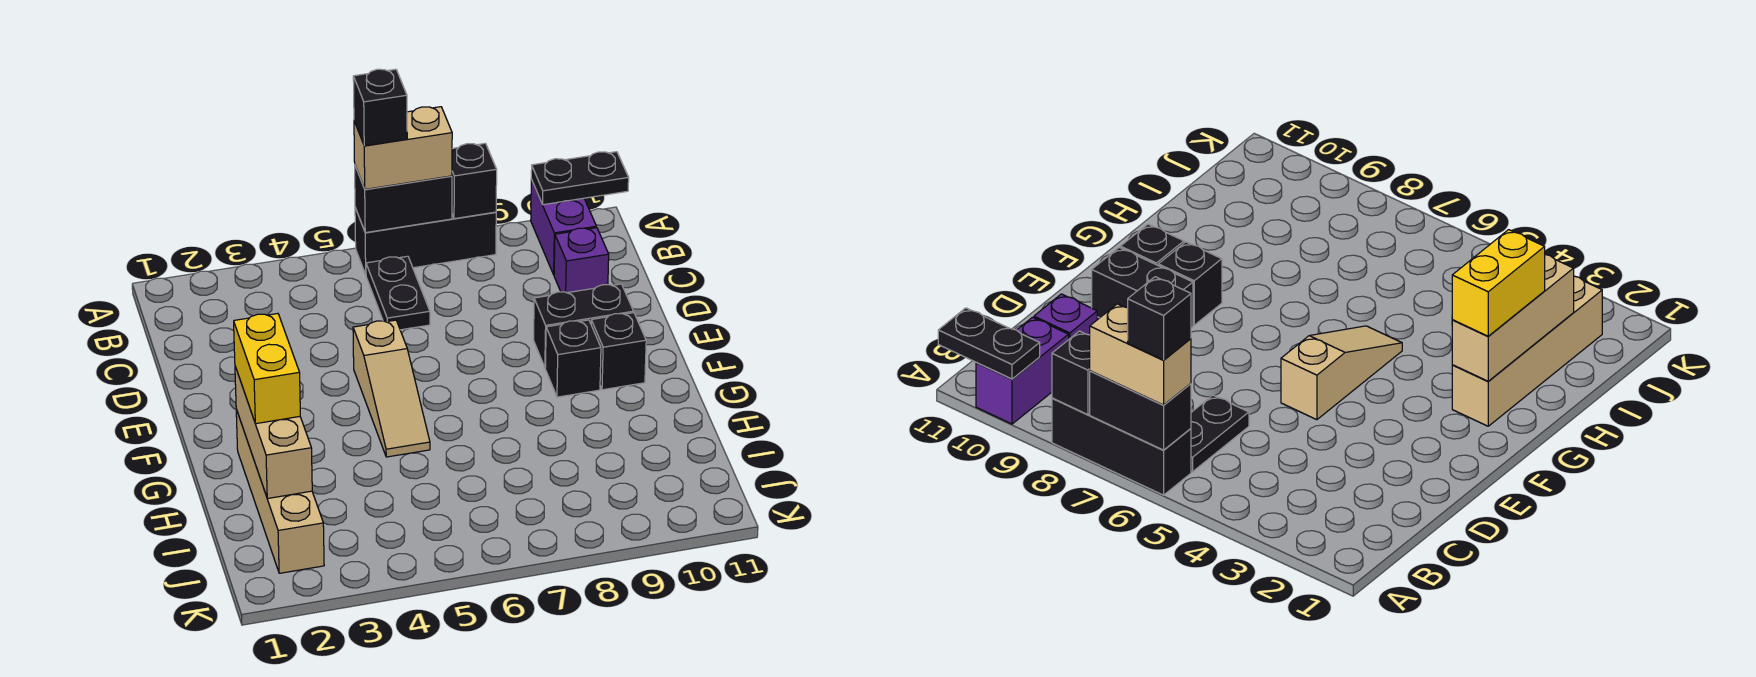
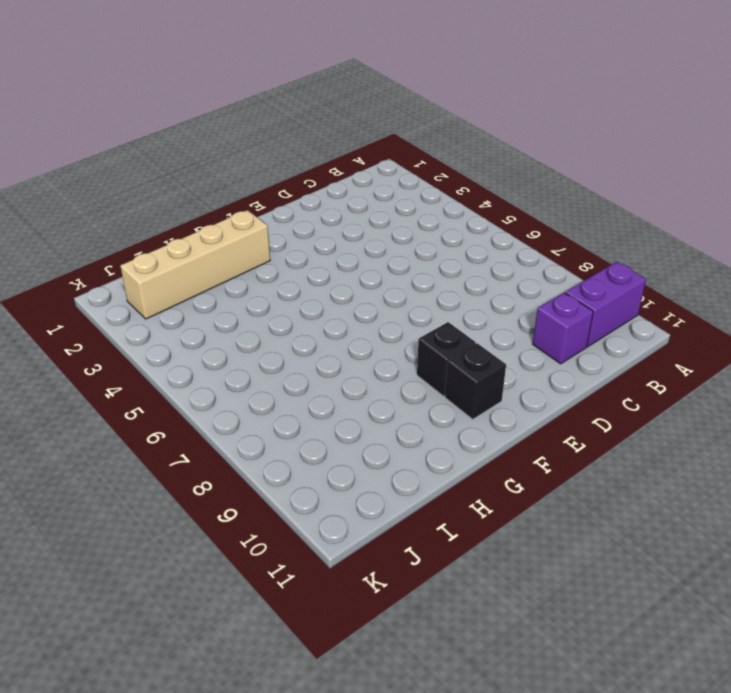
none -> black brick A6:A8 level 1
none -> black plate B6:C6 level 1
none -> tan slope E5:G5 level 1 top E

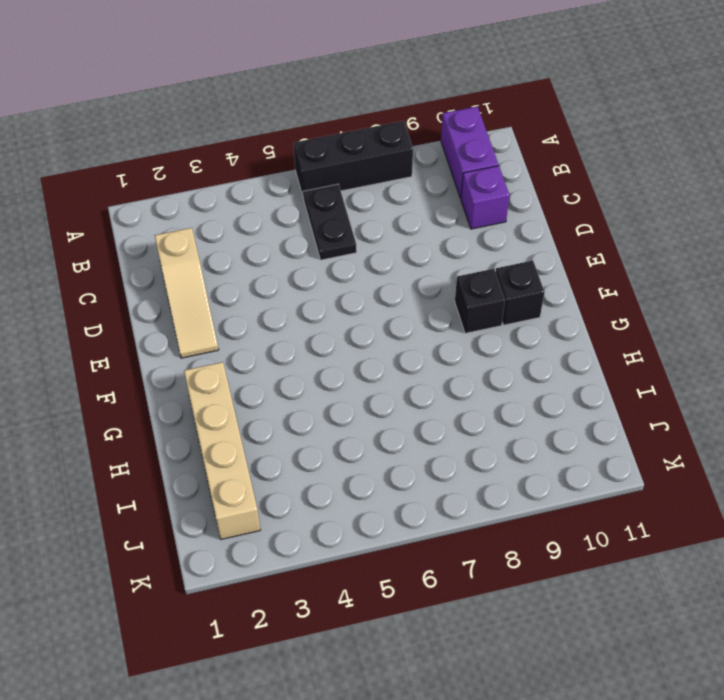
tan slope C2:E2 level 1 top C -> tan slope E5:G5 level 1 top E
none -> black brick E9:E10 level 1
none -> black brick A6:A7 level 2
none -> black brick A8 level 2

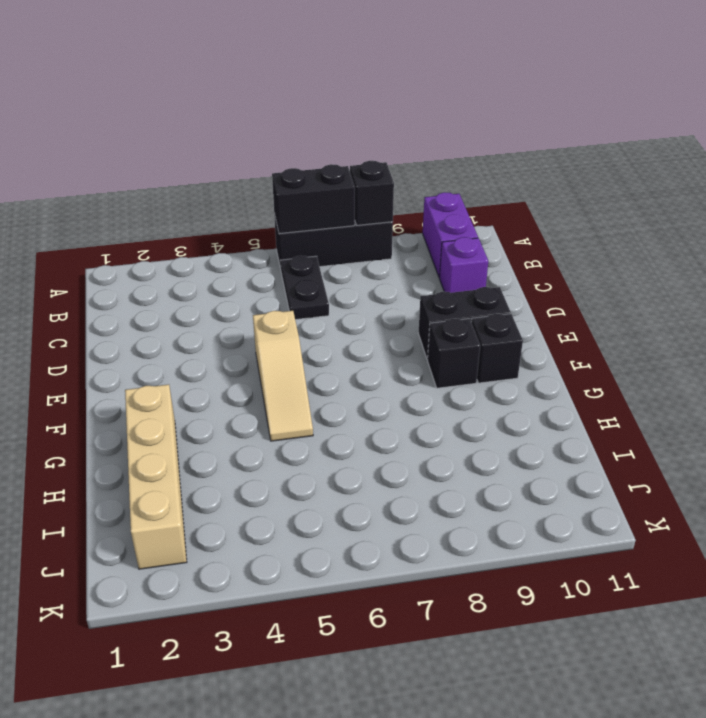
none -> black plate A10:A11 level 2
none -> tan brick G2:I2 level 2
none -> tan brick A6:A7 level 3

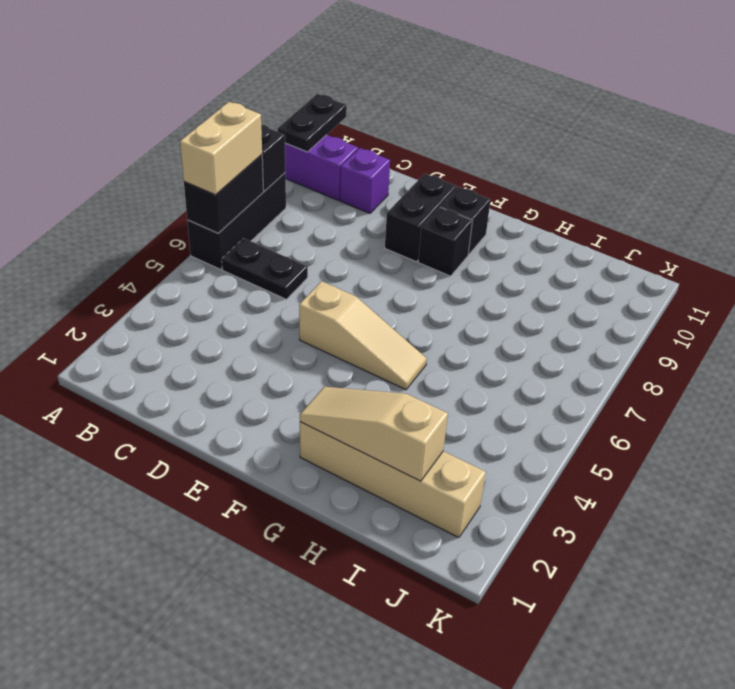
tan slope G2:I2 level 2 top I -> tan brick G2:I2 level 2
none -> yellow brick G2:H2 level 3
none -> black brick A6 level 4

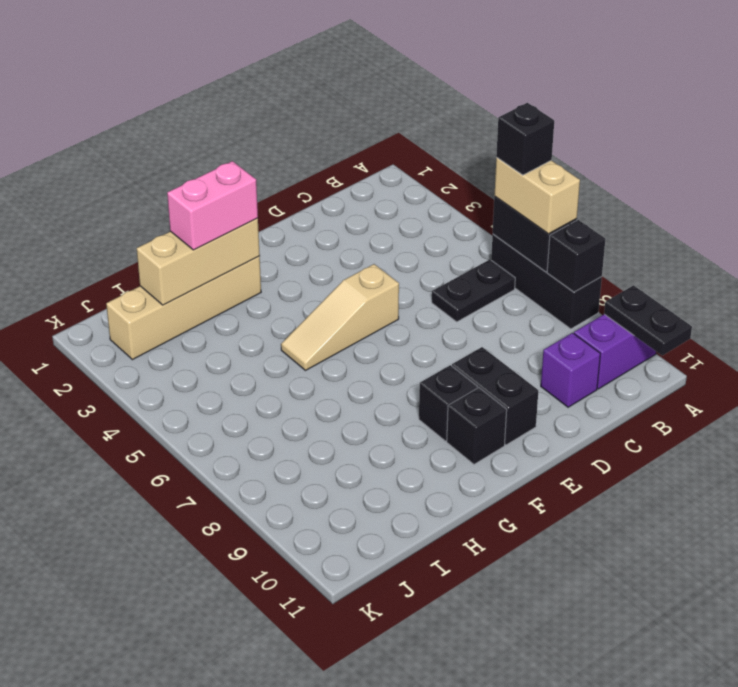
pink brick G2:H2 level 3 -> yellow brick G2:H2 level 3

